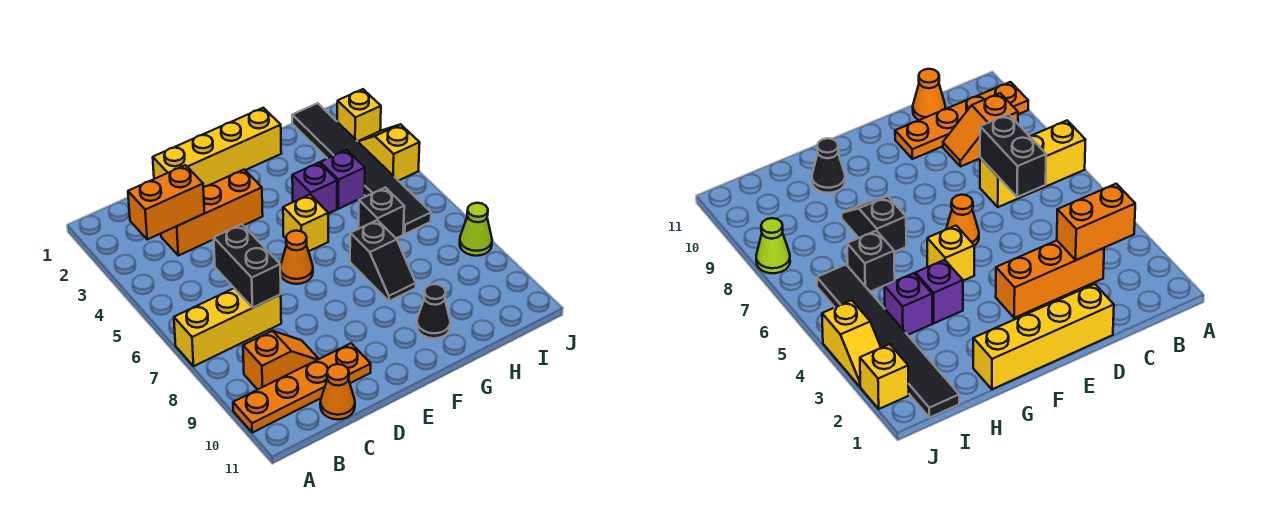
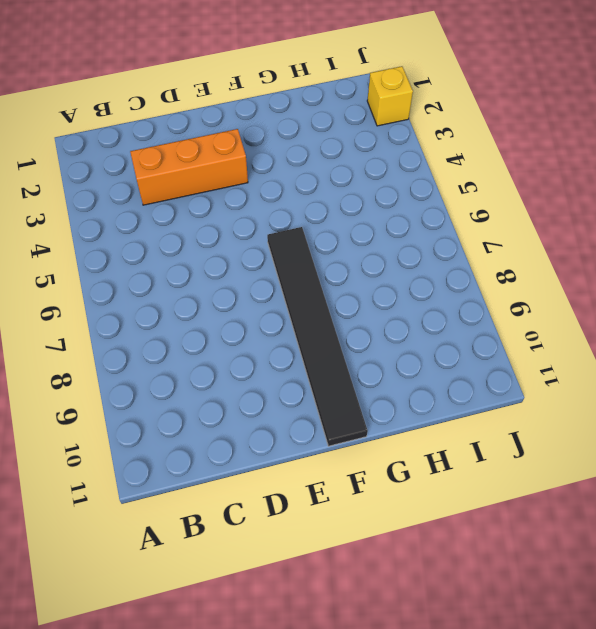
black tile F6:F11 level 1 -> black tile I1:I6 level 1
none -> yellow brick A7:C7 level 1
none -> orange plate A10:D10 level 1
none -> orange slope B9:C9 level 1 top B

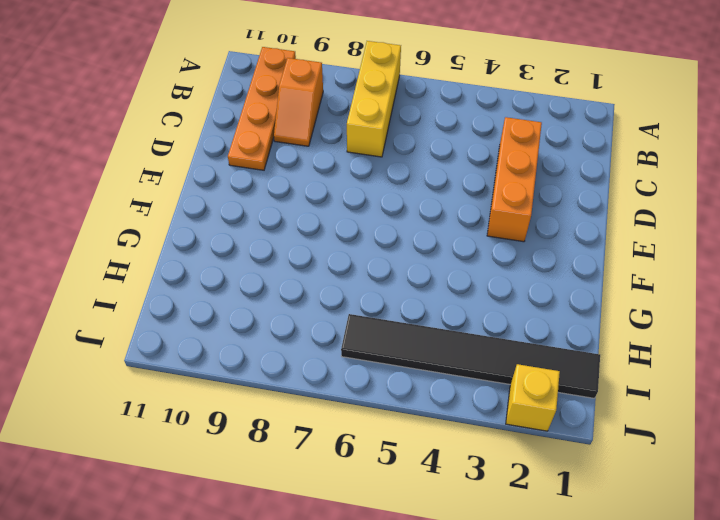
none -> orange cone C11 level 1
none -> yellow brick D1:G1 level 1
none -> orange cone E6 level 1

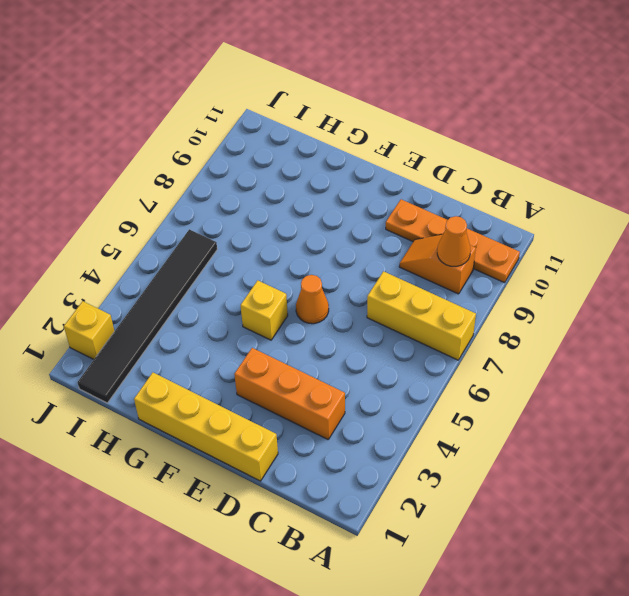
orange cone B9 level 2 -> orange cone C11 level 1
none -> purple brick G4 level 1
none -> black slope G7:G8 level 1 top 7
none -> black cone G10 level 1

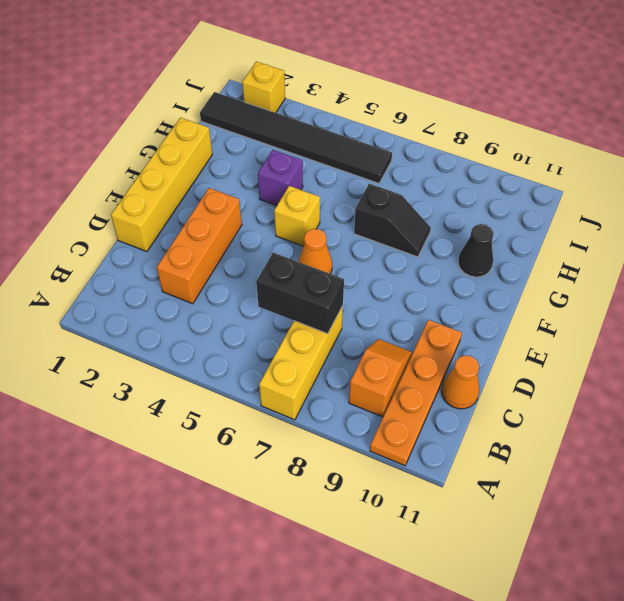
none -> purple brick H4 level 1
none -> black brick H6 level 1
none -> yellow slope J3:J4 level 1 top 4

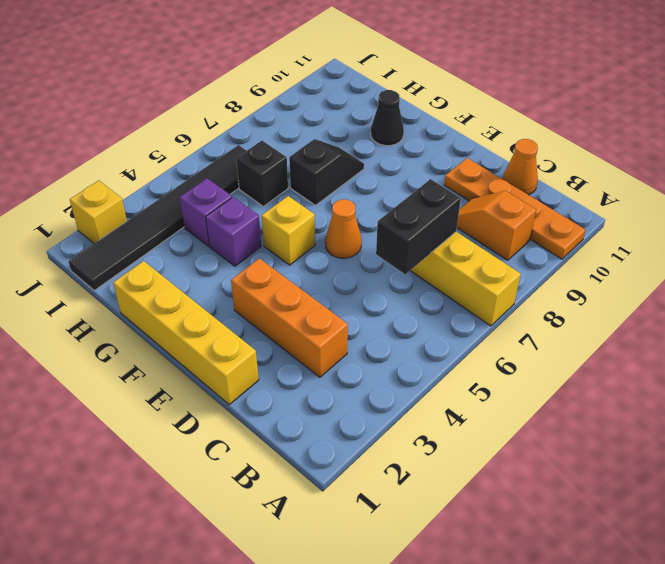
none -> yellow slope J3:J4 level 1 top 4
none -> lime cone J8 level 1
none -> orange brick B3:C3 level 2

